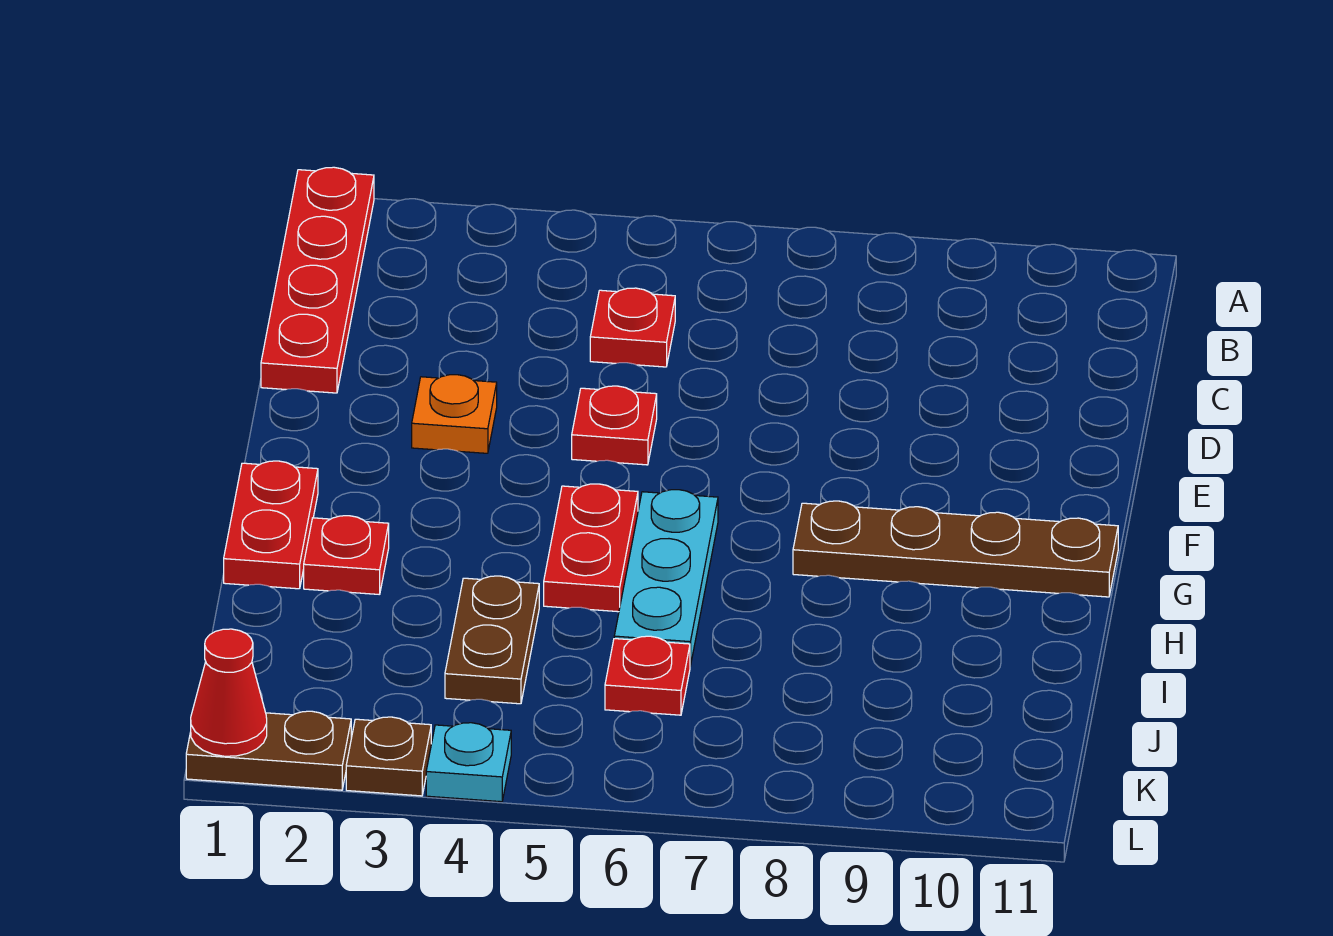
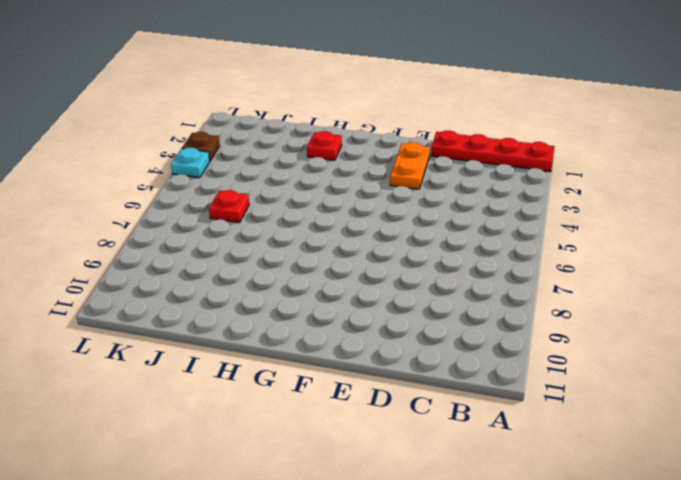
orange plate E2:E3 level 1 -> orange plate E3 level 1
none -> red plate C5 level 1
none -> red plate E5 level 1
none -> red plate G1:H1 level 1

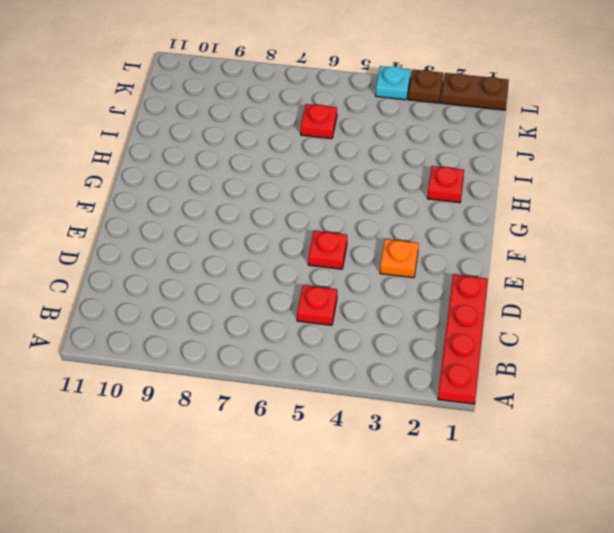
none -> red plate G1:H1 level 1
none -> red plate G5:H5 level 1
none -> cyan plate G6:I6 level 1

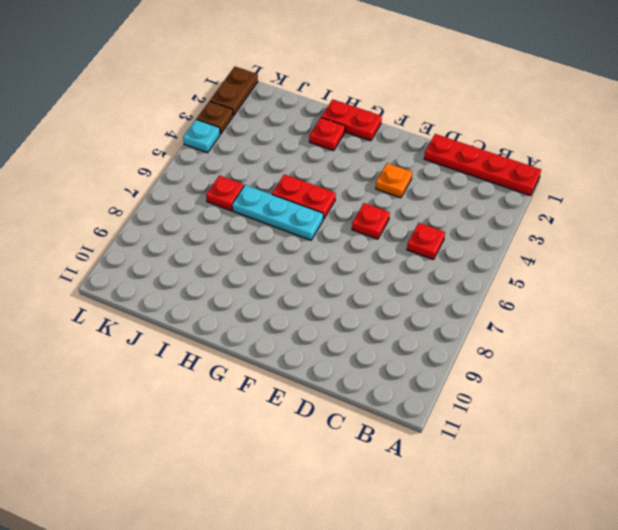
none -> brown plate G8:G11 level 1
none -> brown plate I4:J4 level 1
none -> red cone L1 level 2

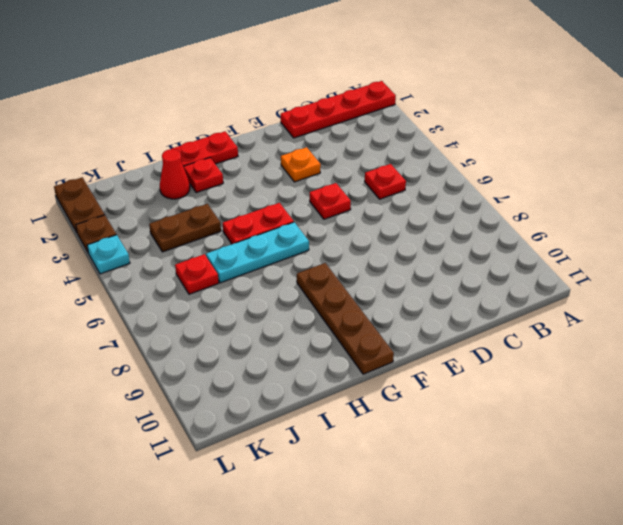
red cone I2 level 1 -> red cone L1 level 2

